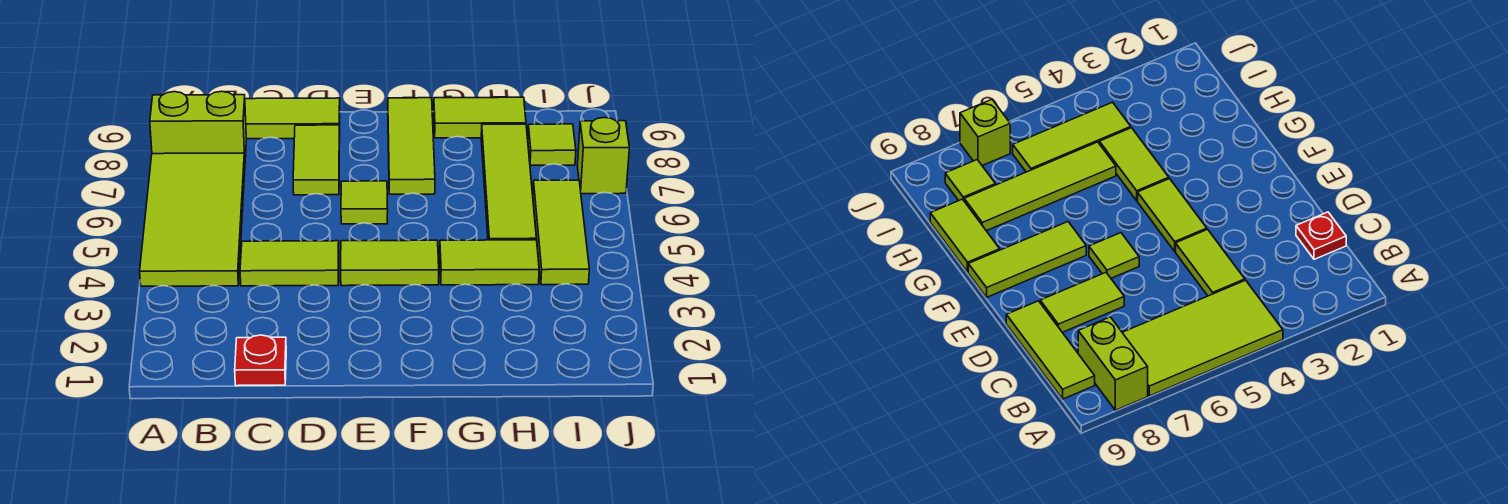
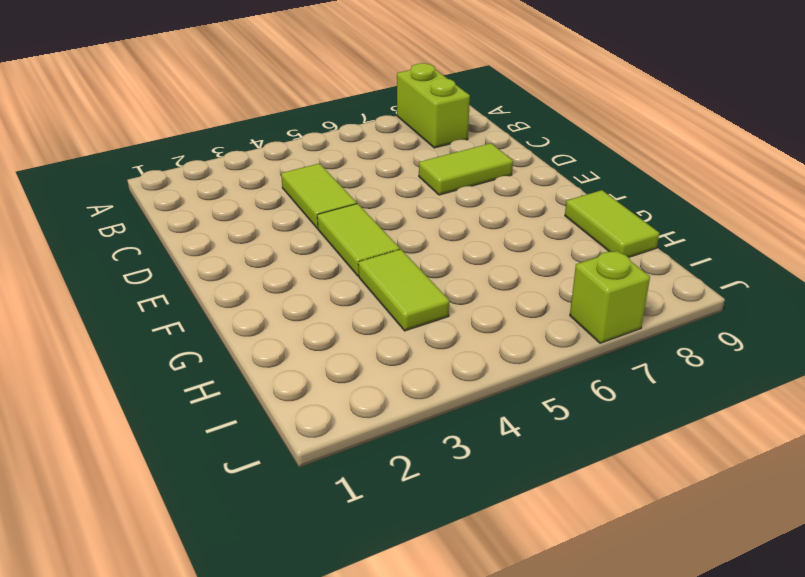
none -> lime tile A4:B7 level 1
none -> lime tile B9:D9 level 1
none -> red plate C1 level 1

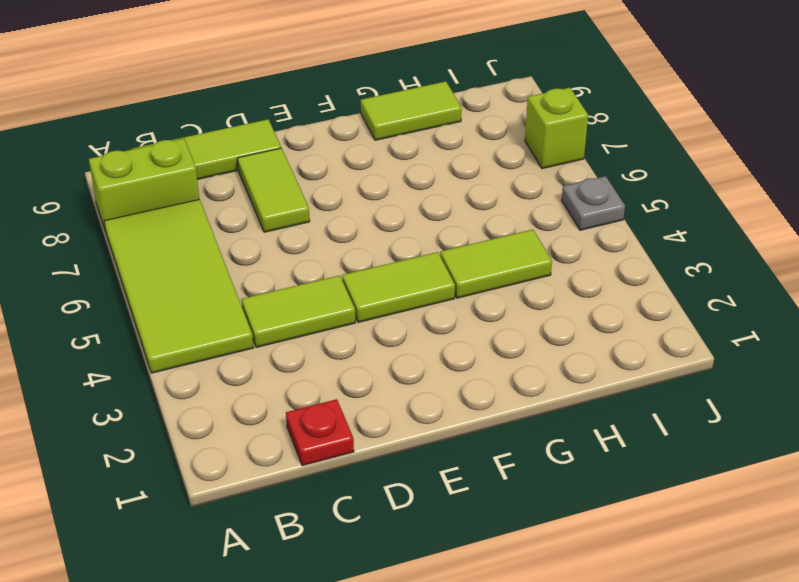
grey plate J5 level 1 -> none
none -> lime tile E6 level 1
none -> lime tile F7:F9 level 1
none -> lime tile H5:H8 level 1

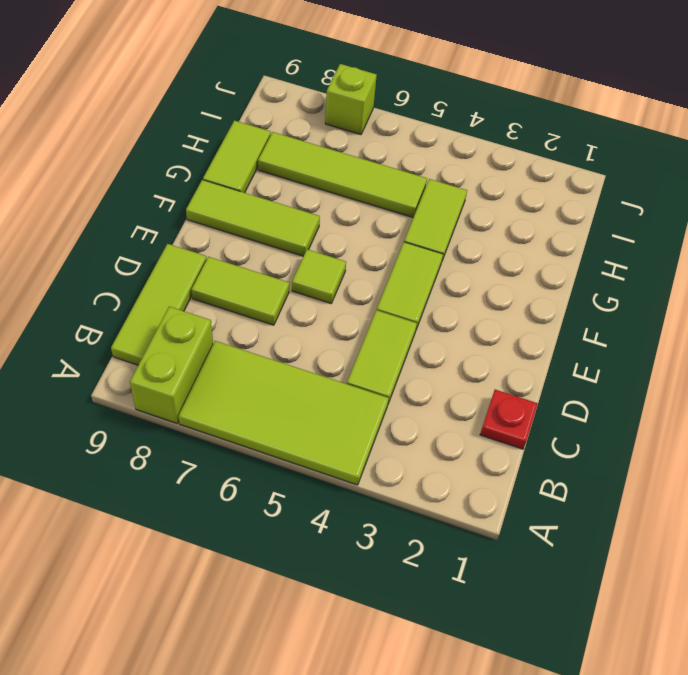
none -> lime tile I4:I6 level 1
none -> lime tile I8 level 1

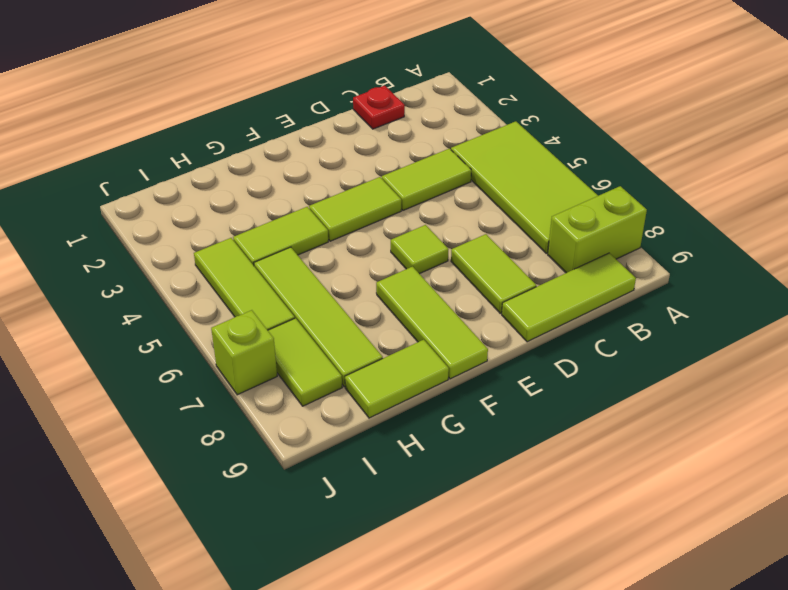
lime tile I7:I8 level 1 -> lime tile I8 level 1

